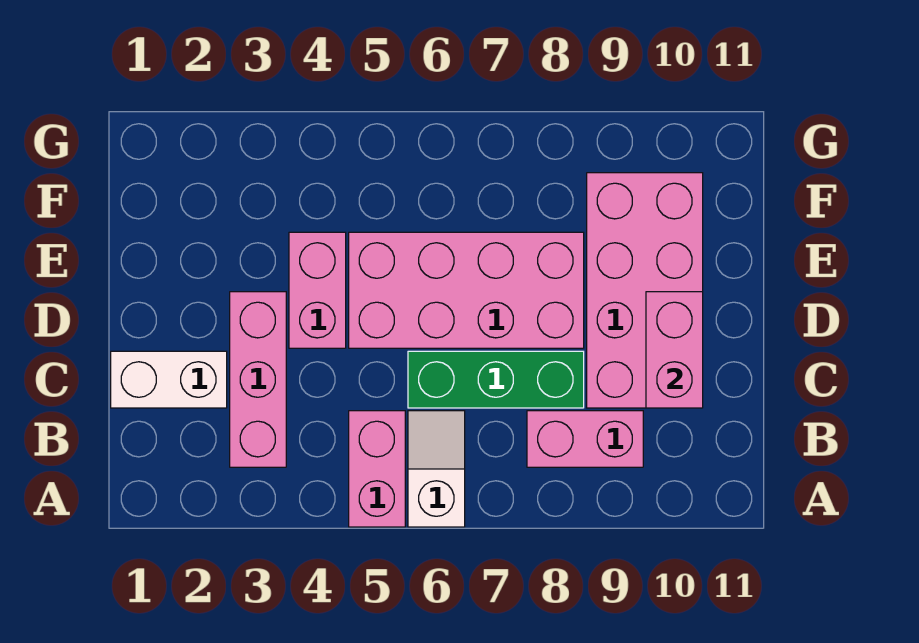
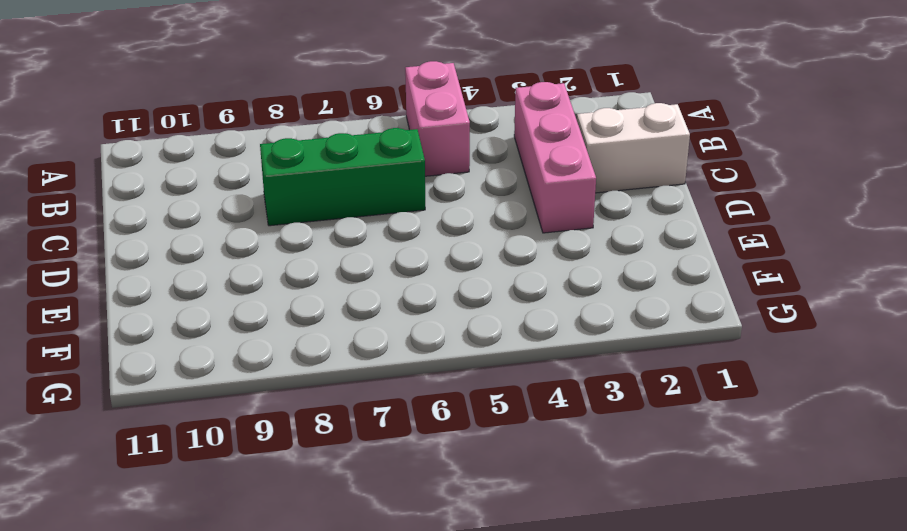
none -> white slope A6:B6 level 1 top A
none -> pink brick B8:B9 level 1

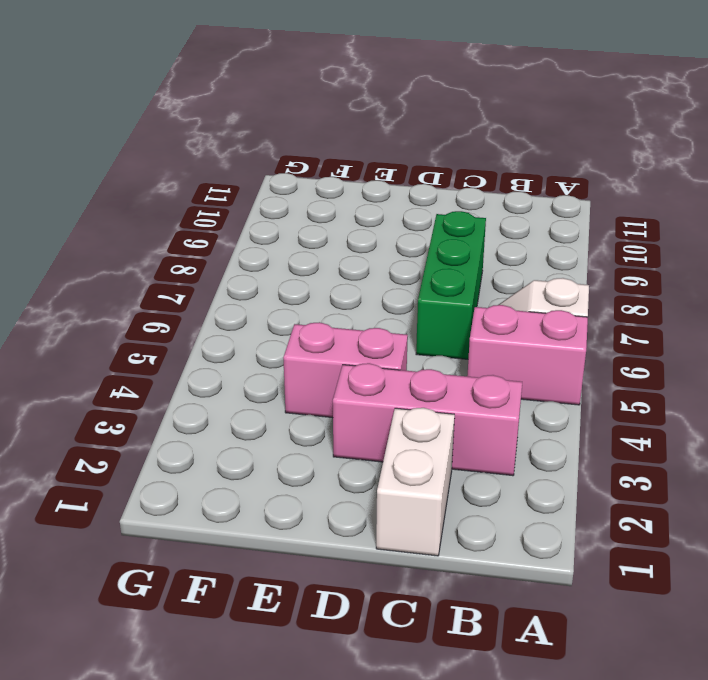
none -> pink brick B8:B9 level 1
none -> pink brick C9:F10 level 1

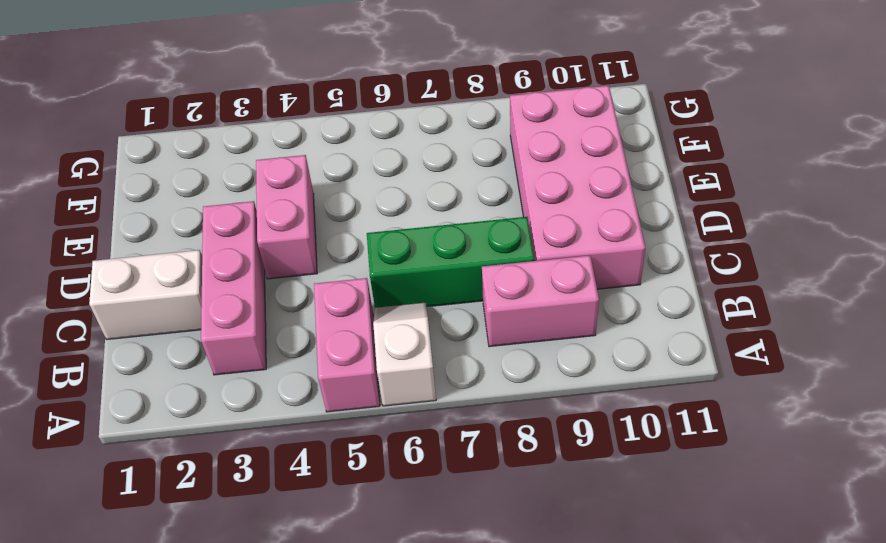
none -> pink brick D5:E8 level 1
none -> pink brick C10:D10 level 2

